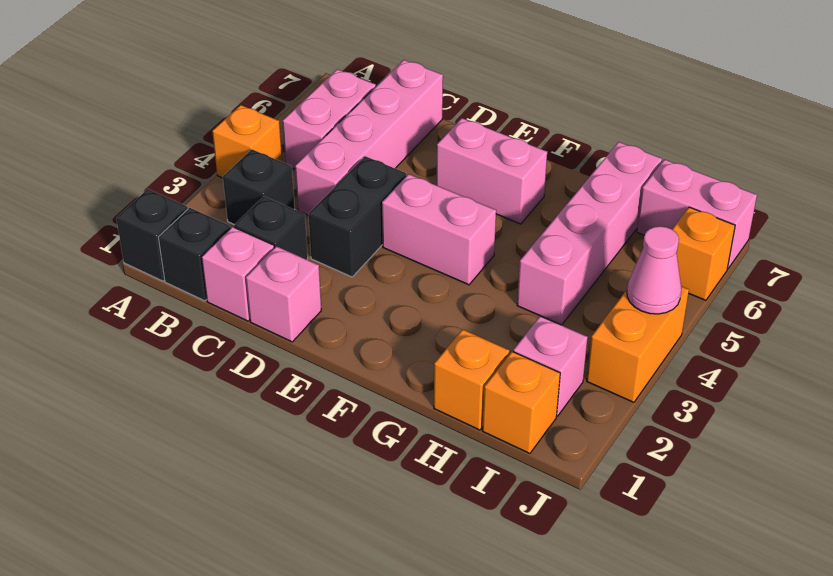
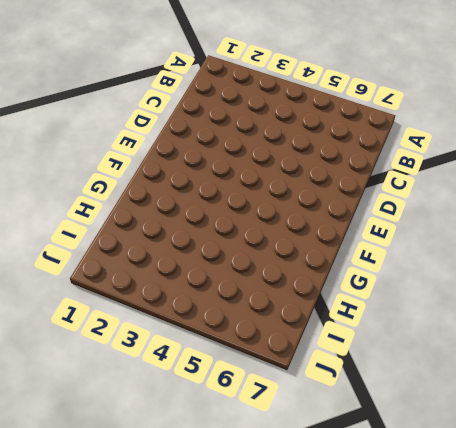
none -> black brick A1 level 1
none -> orange brick A4 level 1
none -> black brick B1 level 1

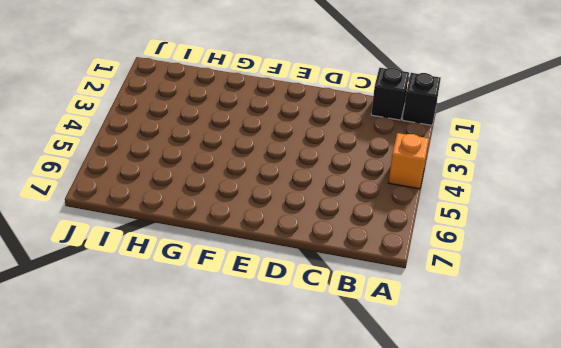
none -> black brick B3 level 1
none -> pink brick B5:B6 level 1
none -> pink brick C1 level 1

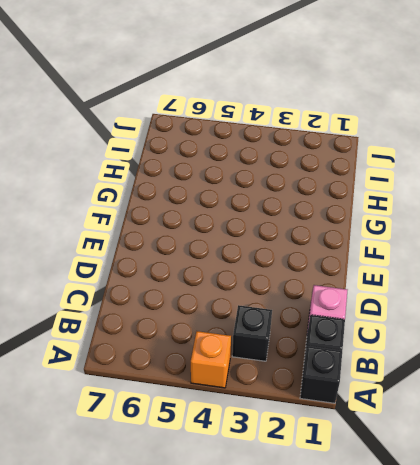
none -> pink brick B5:B6 level 1
none -> black brick C2 level 1
none -> pink brick C4:C7 level 1

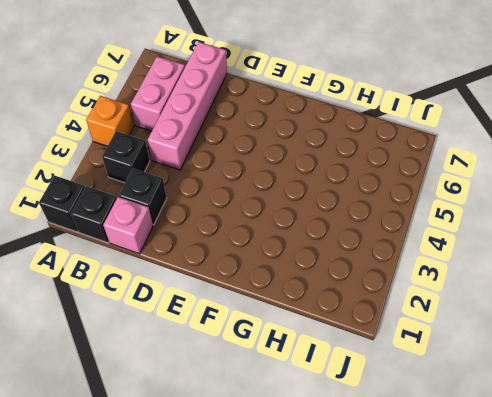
none -> pink brick D1 level 1
none -> black brick D3:D4 level 1
none -> pink brick E4:F4 level 1

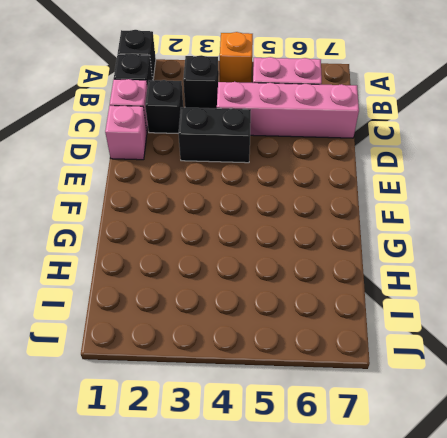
none -> pink brick E4:F4 level 1
none -> pink brick E6:F6 level 1
none -> orange brick H1 level 1

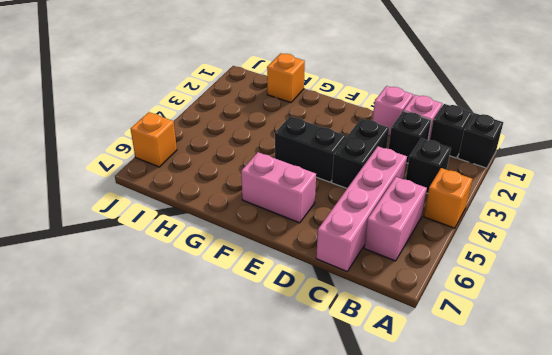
black brick E4:F4 level 1 -> pink brick E4:F4 level 1
none -> pink brick H4:H7 level 1
none -> orange brick I1 level 1
none -> pink brick I2 level 1

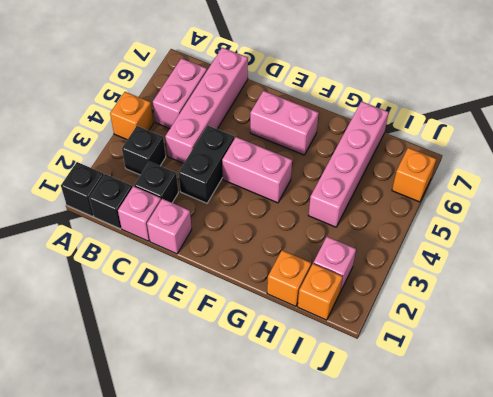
none -> pink brick I7:J7 level 1
none -> orange brick J3:J4 level 1
none -> pink cone J4 level 2

